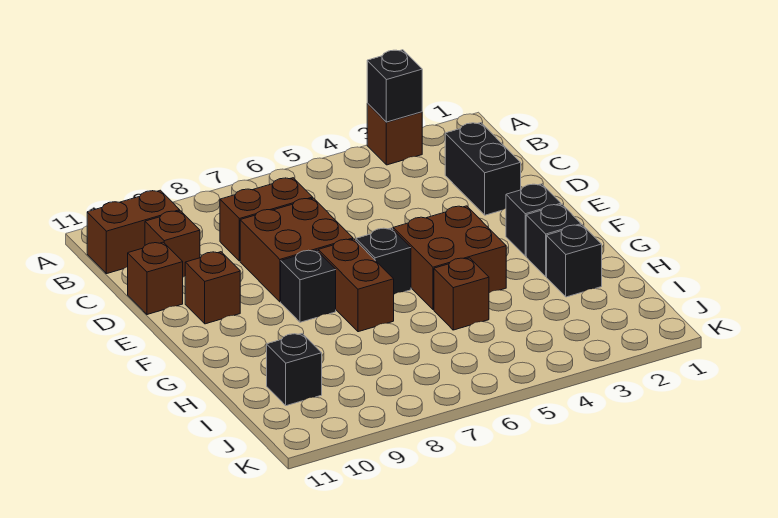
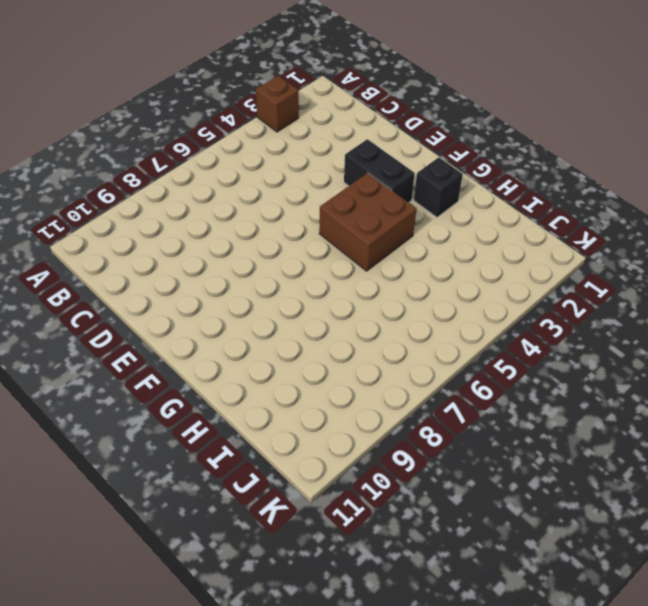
black brick E3:F3 level 1 -> black brick C2:D2 level 1
none -> brown brick B10:B11 level 1
none -> brown brick C7:C8 level 1
none -> brown brick C10 level 1

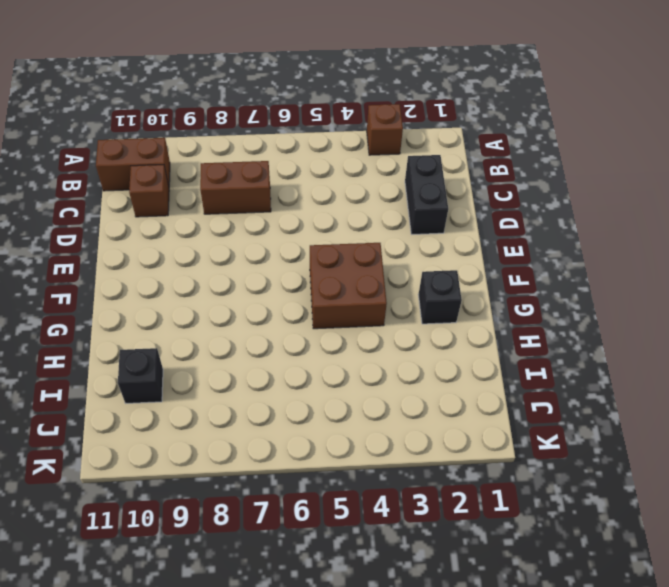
none -> brown brick D7:E8 level 1
none -> brown brick D11 level 1
none -> brown brick E10 level 1

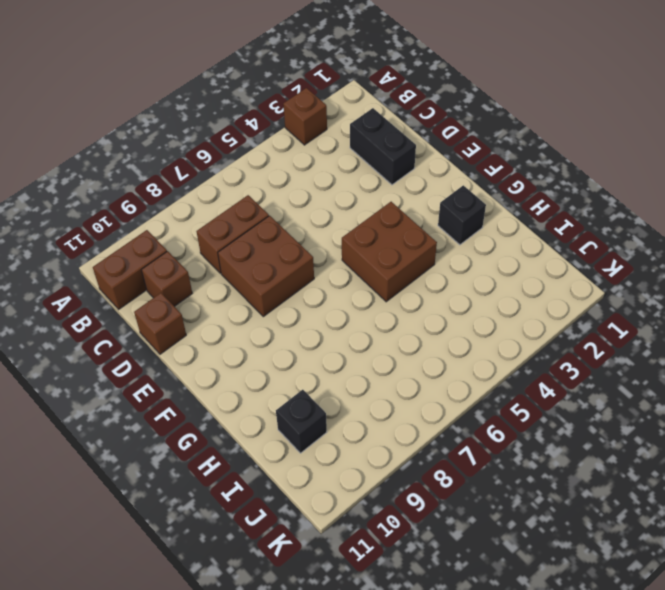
none -> brown brick E10 level 1
none -> black brick F2 level 1
none -> black brick F6 level 1

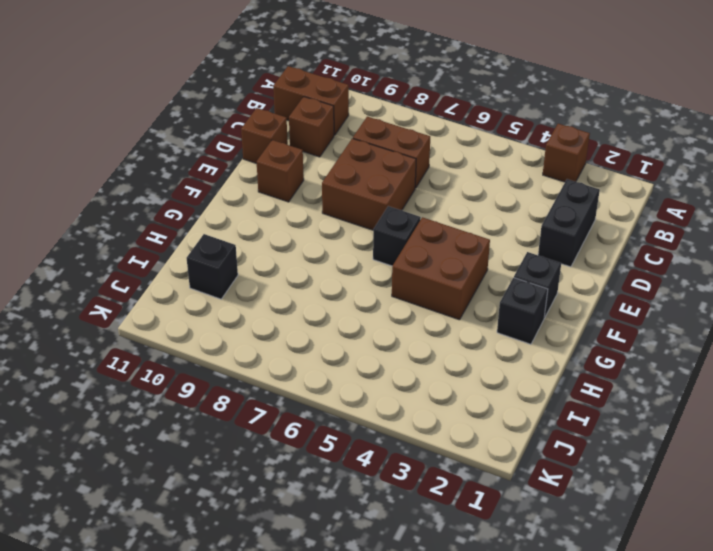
none -> brown brick F7:G7 level 1
none -> black brick F8 level 1
none -> black brick H2 level 1

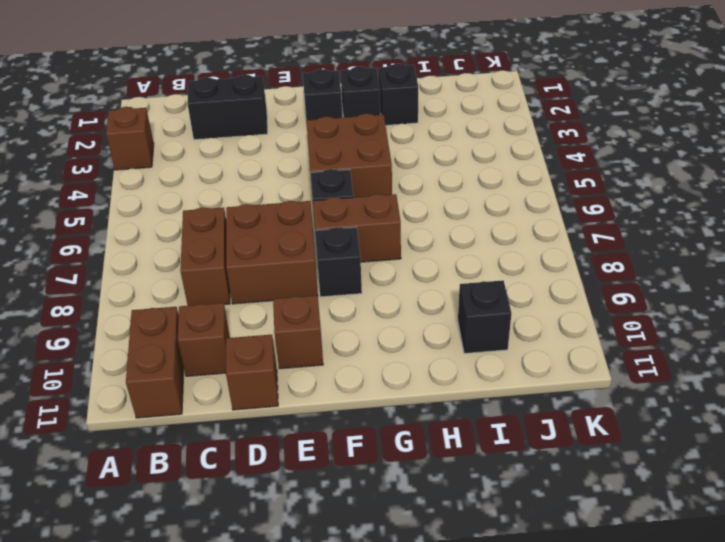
none -> brown brick H5 level 1
none -> black brick A3 level 2

